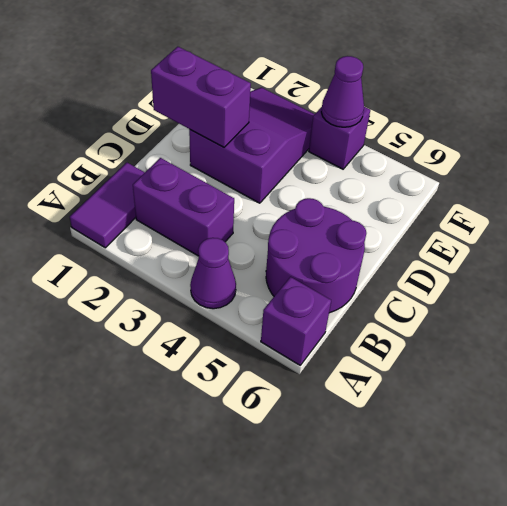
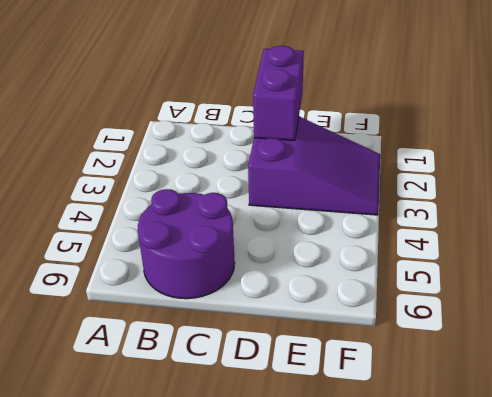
none -> purple tile A1:B1 level 1
none -> purple cone A4 level 1

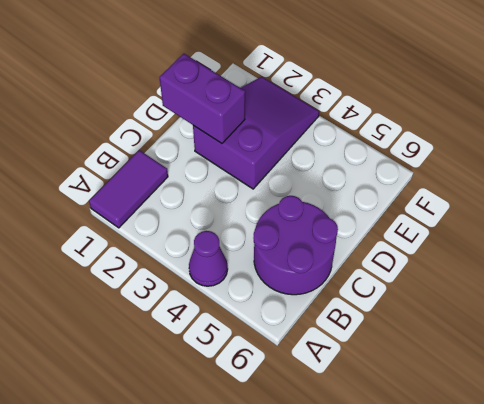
none -> purple brick A6 level 1
none -> purple brick B2:B3 level 1

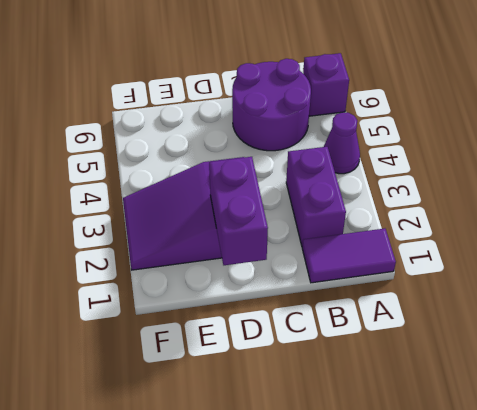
none -> purple brick F4 level 1
none -> purple cone F4 level 2

